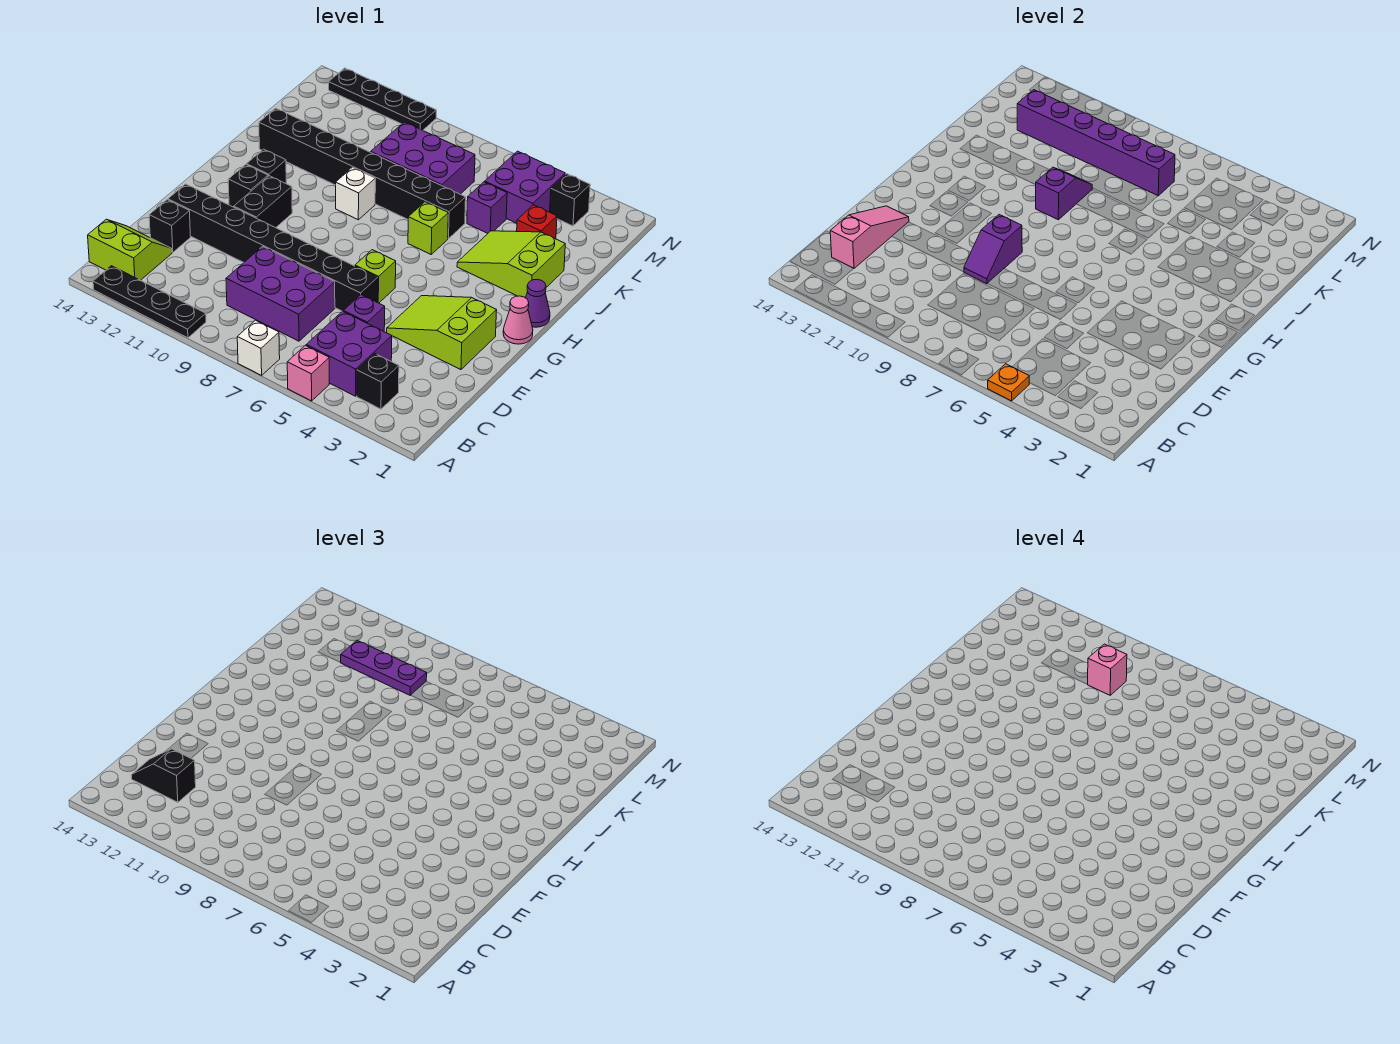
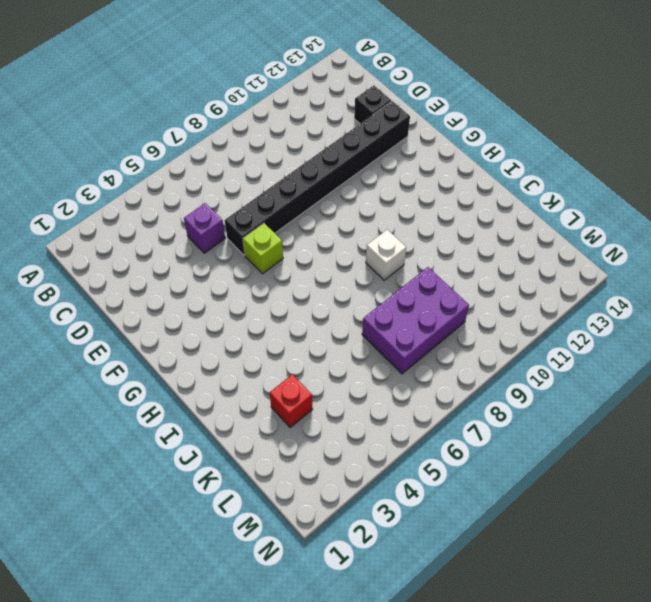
none -> pink brick A5 level 1
none -> white brick A7 level 1
none -> black plate A10:A13 level 1
none -> black brick B3 level 1

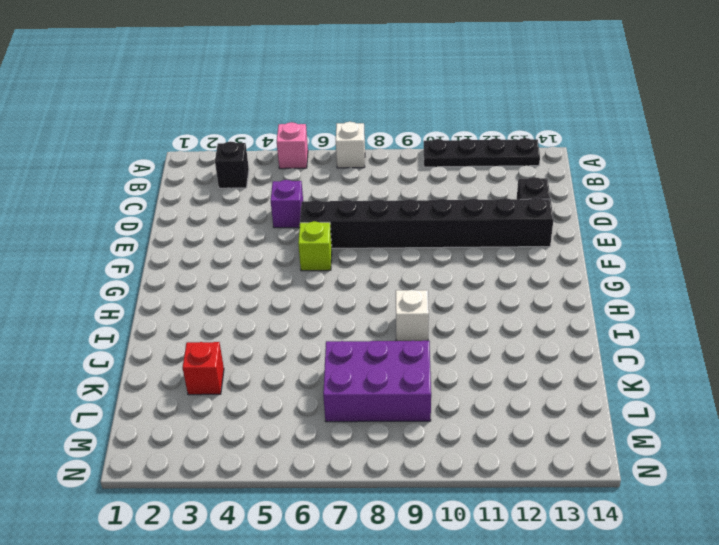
none -> purple brick B4:C5 level 1
none -> lime slope B13:C14 level 1 top B
none -> purple brick C7:D9 level 1
none -> lime slope E2:F4 level 1 top 2

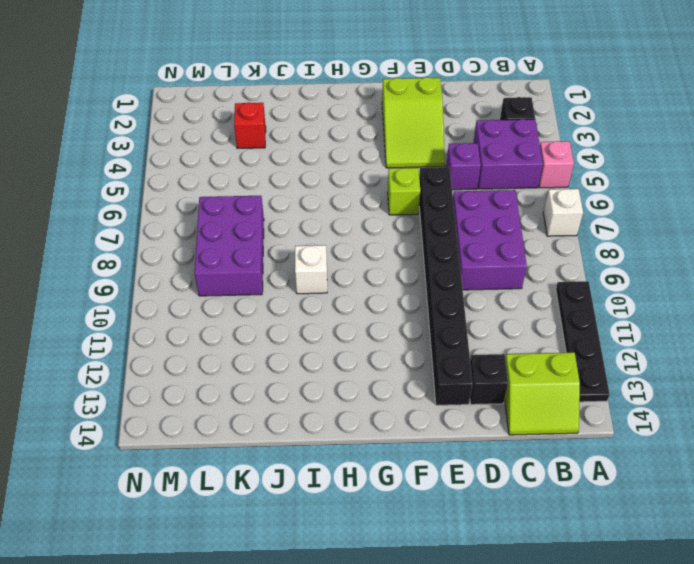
lime slope B13:C14 level 1 top 13 -> lime slope B13:C14 level 1 top B
none -> black brick F11:G11 level 1
none -> pink cone G1 level 1
none -> black brick G12 level 1
none -> purple cone H1 level 1

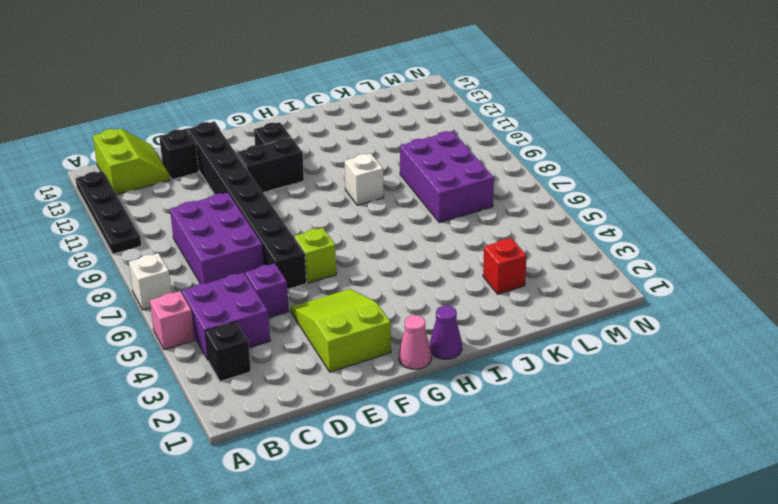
none -> black brick H12 level 1
none -> lime slope I2:J4 level 1 top 2
none -> lime brick I6 level 1
none -> black brick J6:J13 level 1

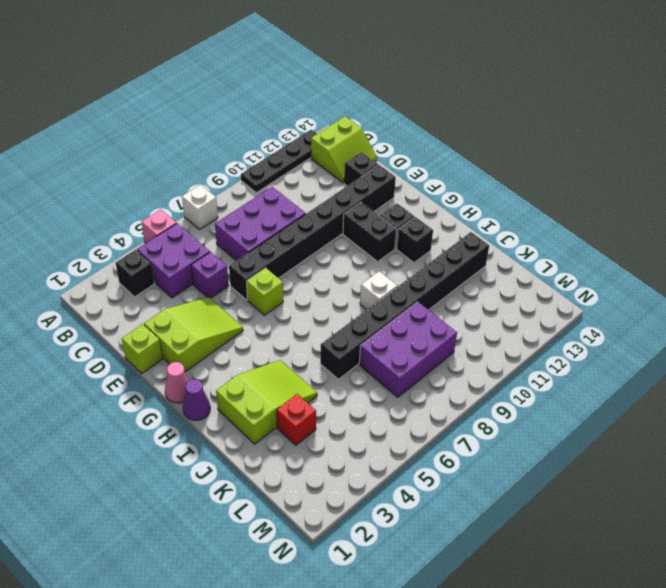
lime brick E1 level 1 -> lime brick I6 level 1
none -> purple brick K5 level 1
none -> purple brick L4:M5 level 1
none -> black brick M3 level 1
none -> black plate N10:N13 level 1

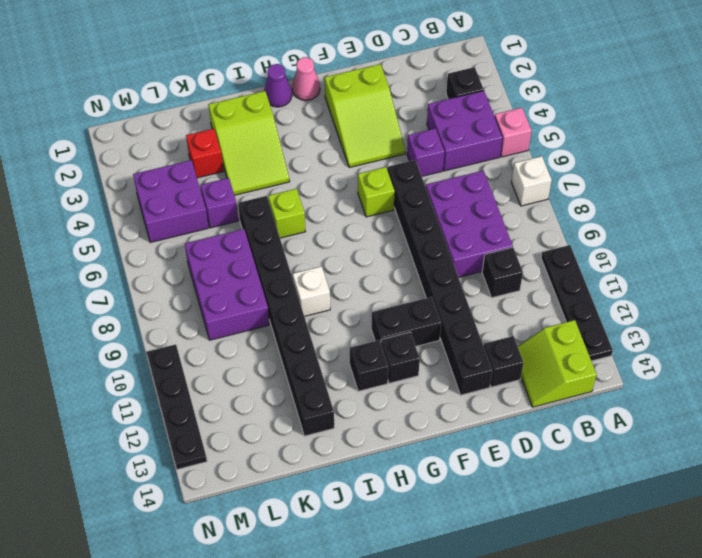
black brick C10 level 1 -> black brick M3 level 1
none -> orange plate A5 level 2
none -> pink slope C13:E13 level 2 top C
none -> purple slope E9:F9 level 2 top F
none -> purple slope I9:J9 level 2 top I

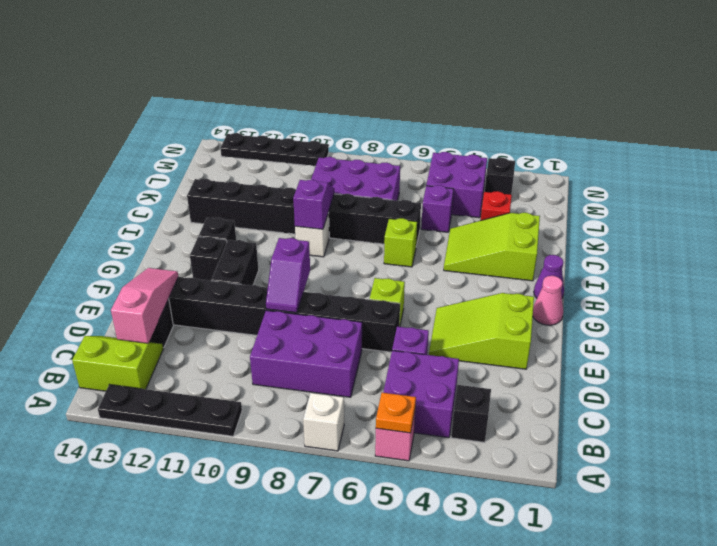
none -> purple brick L7:L12 level 2
none -> black slope C12:C13 level 3 top 12
none -> purple plate L9:L11 level 3
none -> pink brick L9 level 4

